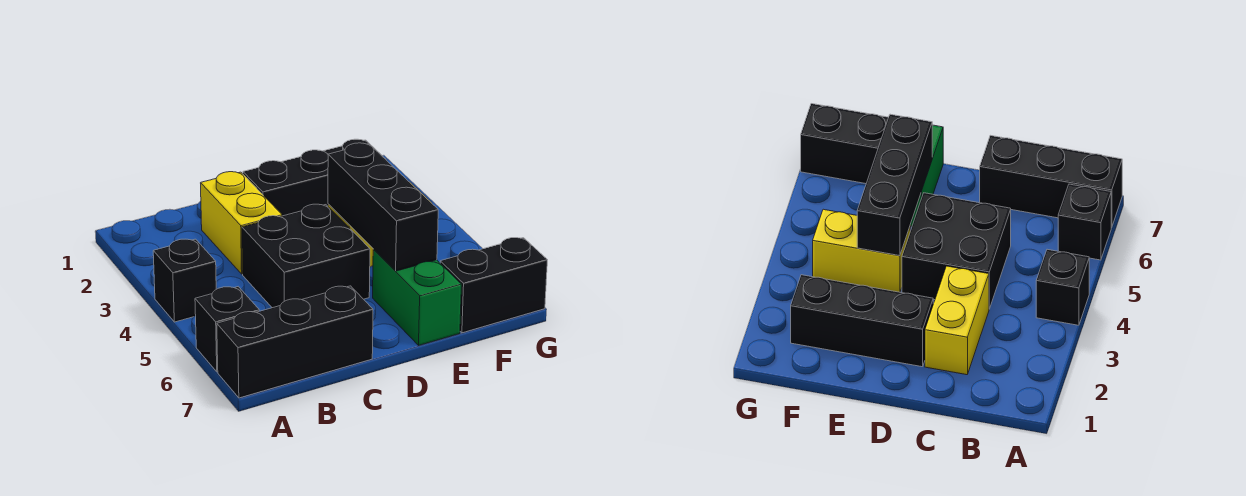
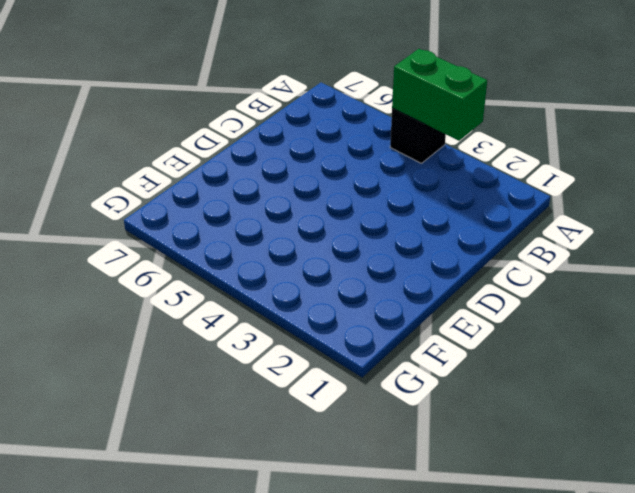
green brick A3:A4 level 2 -> green brick E6:E7 level 1
none -> black brick A6 level 1
none -> black brick A7:C7 level 1

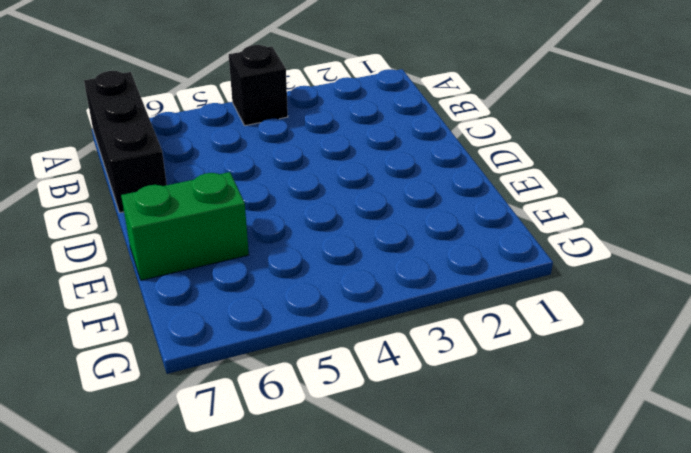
none -> black brick A6 level 1
none -> yellow brick C2:C3 level 1

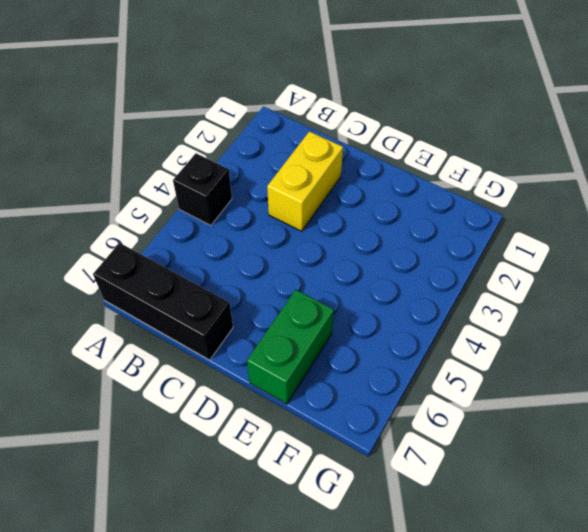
none -> black brick A6 level 1
none -> black brick C4:D5 level 1

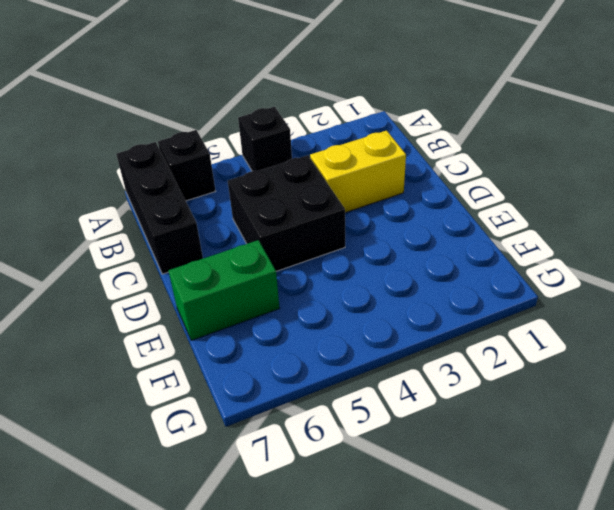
none -> black brick D2:F2 level 1
none -> yellow brick E4:F4 level 1

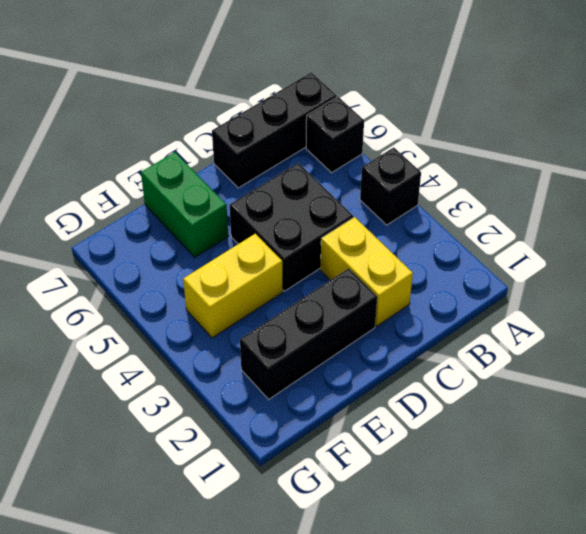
none -> black brick F7:G7 level 1
none -> black brick E4:E6 level 2

